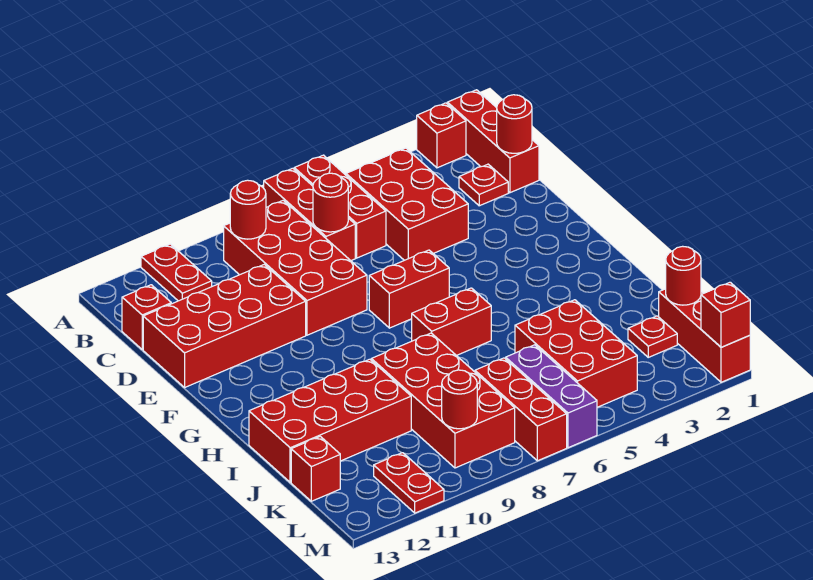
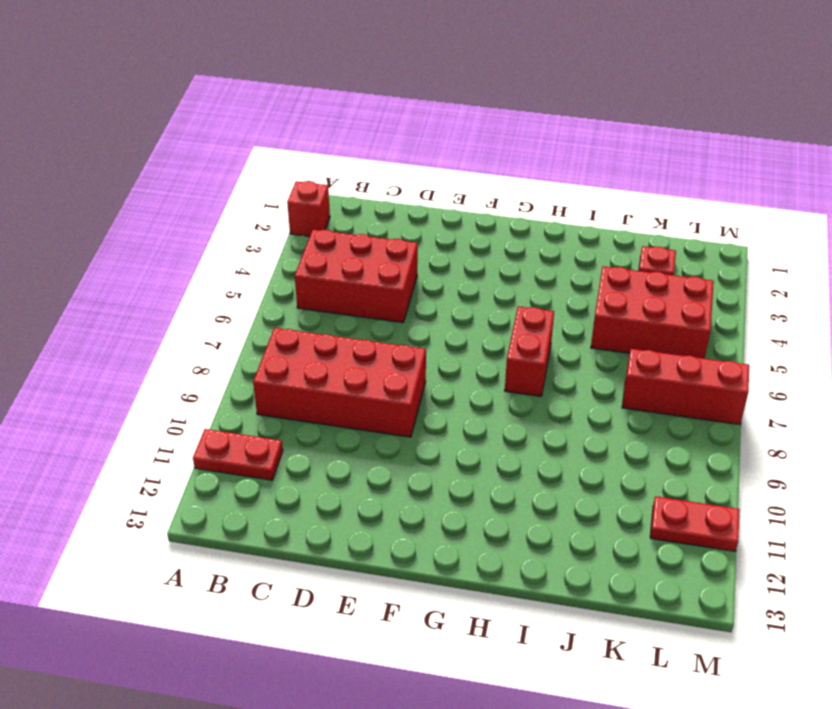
none -> red brick A1:C1 level 1
none -> red brick A6:C6 level 1
none -> red brick A7:C7 level 1

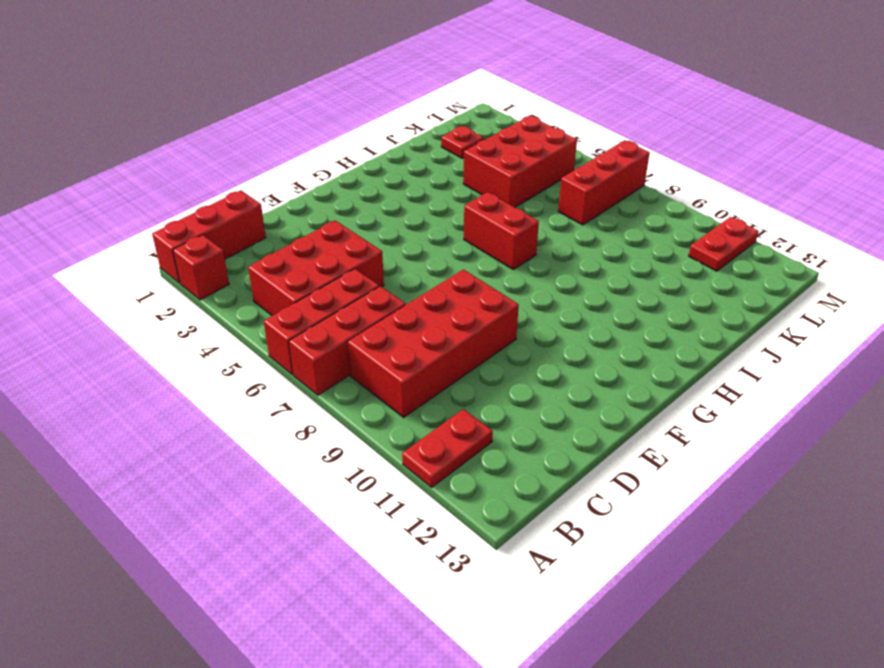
none -> red plate C2 level 1
none -> red brick C13 level 1
none -> red brick D10:E13 level 1

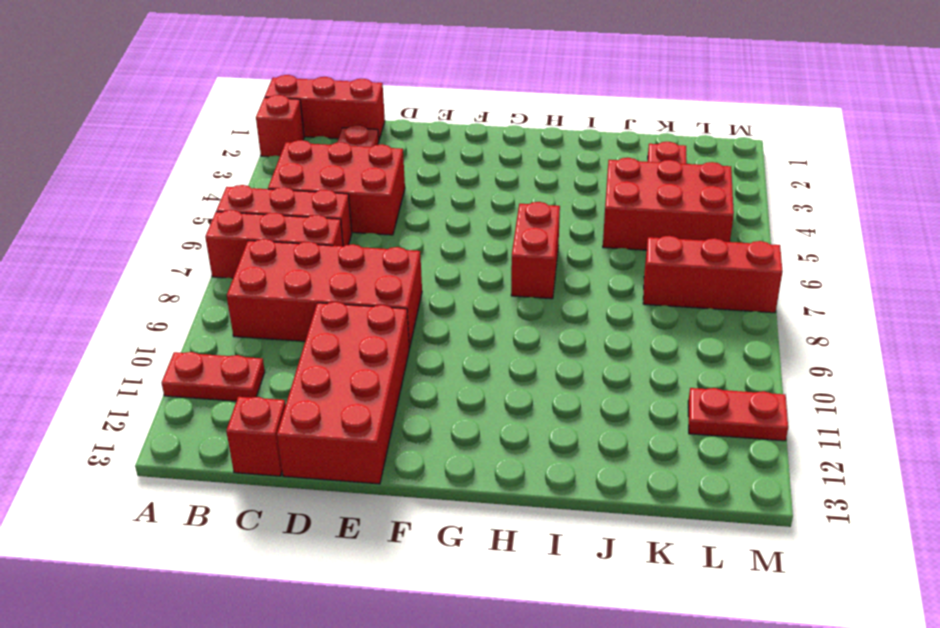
none -> red brick F6:F7 level 1
none -> red brick I8:L9 level 1
none -> red brick I10:J13 level 1

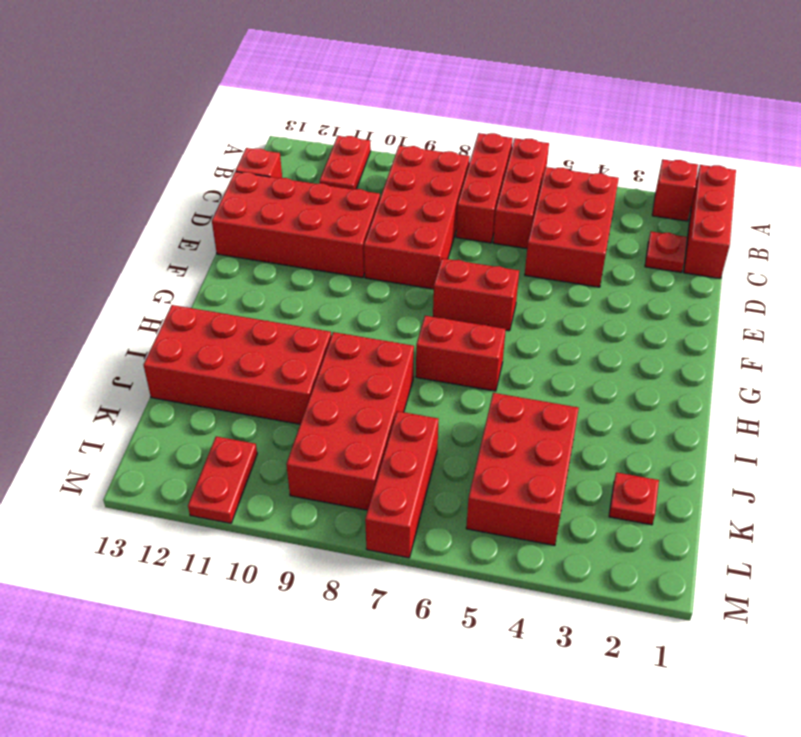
none -> red brick K1:M1 level 1
none -> purple brick K6:M6 level 1
none -> red brick K13 level 1

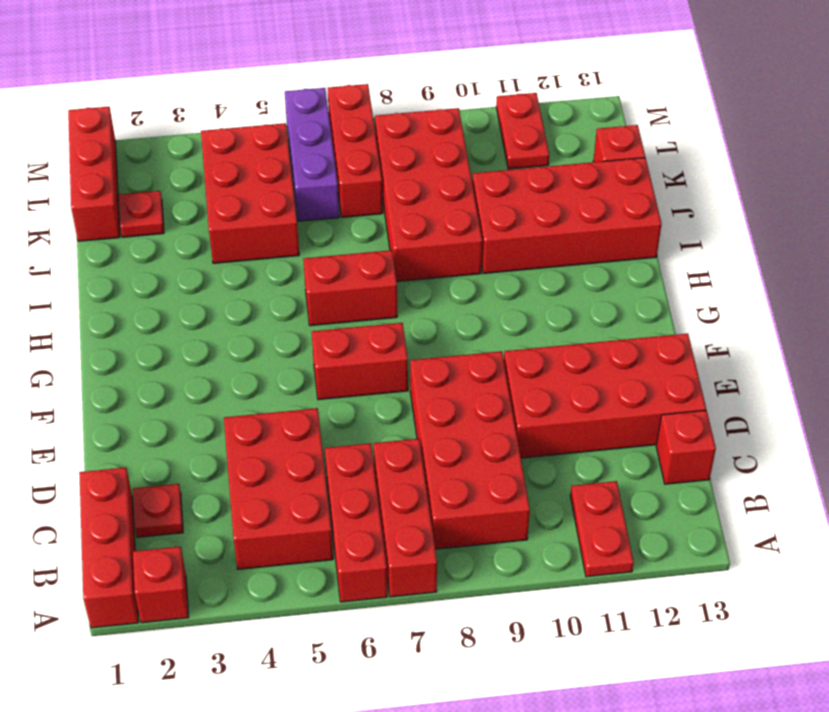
none -> red round brick B9 level 2
none -> red round brick C1 level 2
none -> red round brick C7 level 2

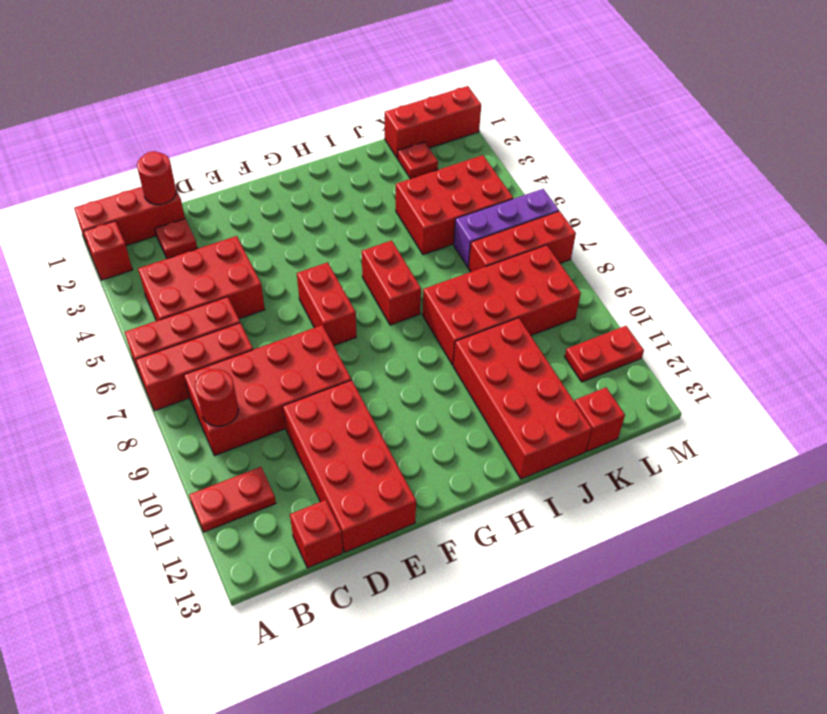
none -> red round brick C7 level 2
none -> red round brick K1 level 2
none -> red round brick L9 level 2

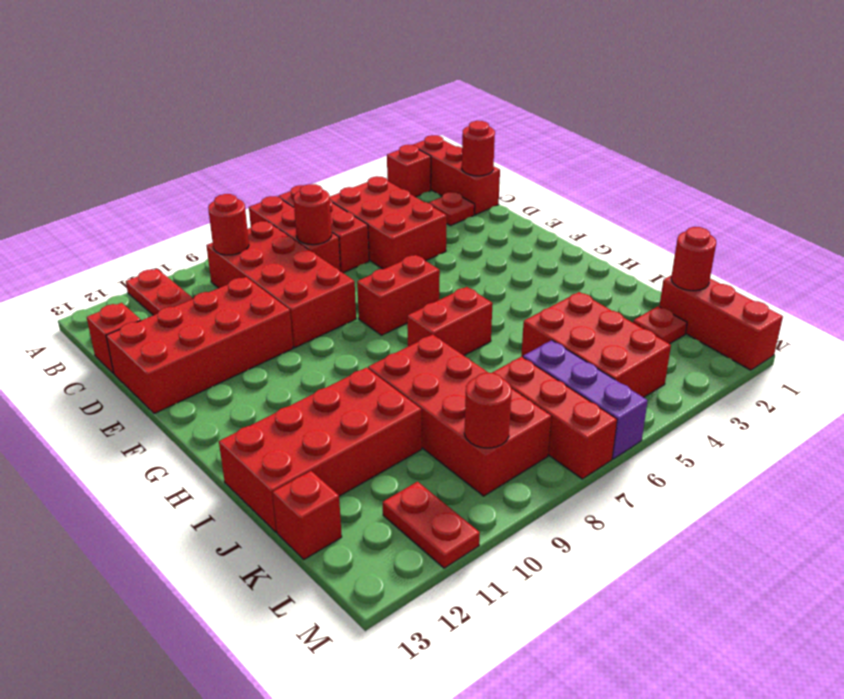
none -> red brick M1 level 2

